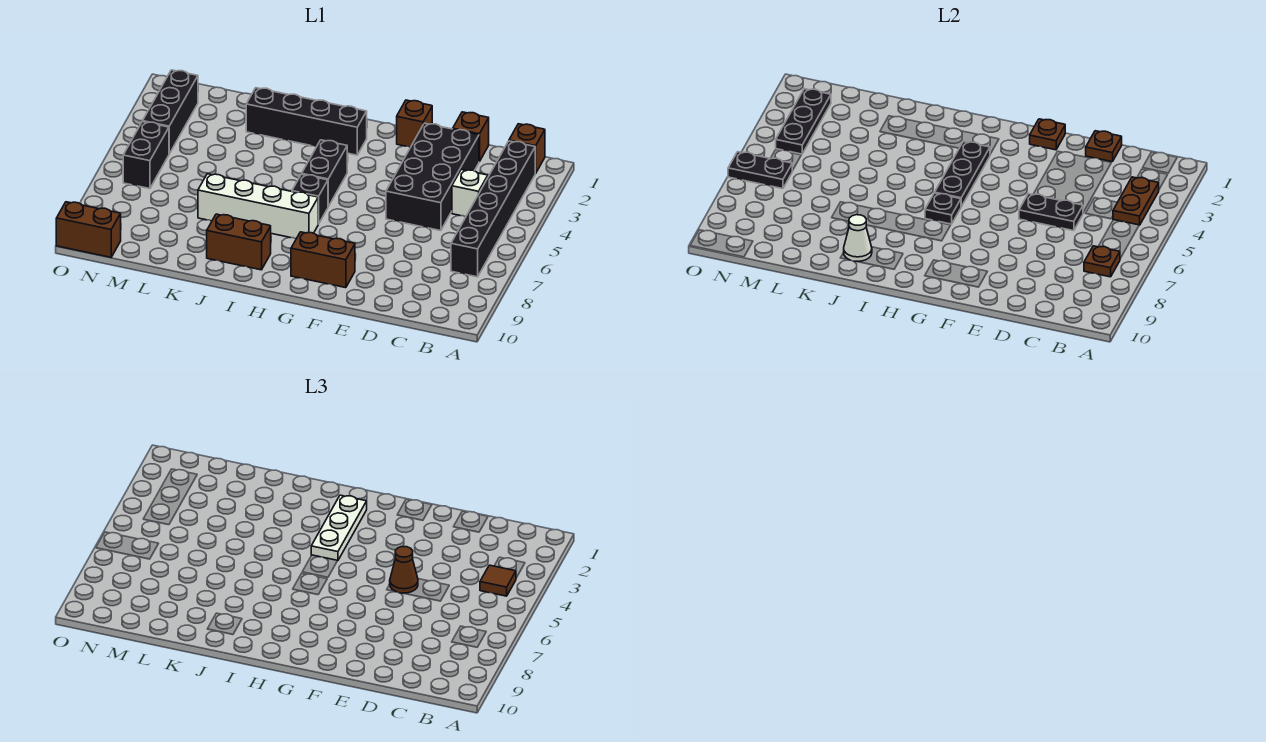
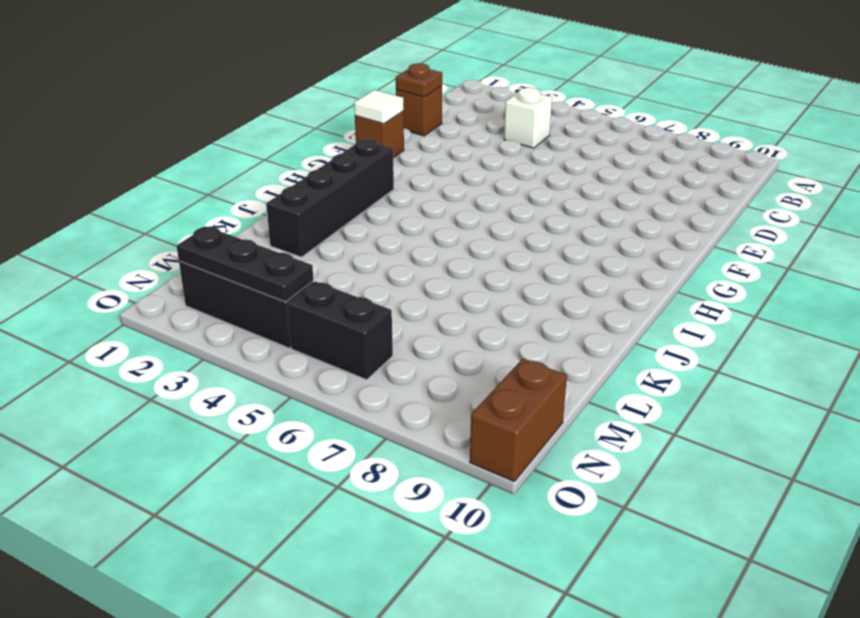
white tile F1 level 2 -> brown plate F1 level 2
none -> brown brick B1 level 1
none -> black brick B2:B7 level 1
none -> black brick D2:E5 level 1

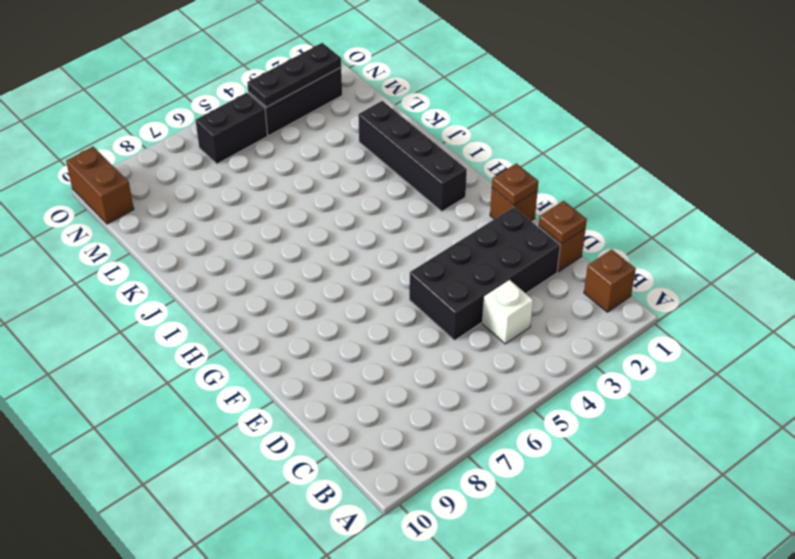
none -> black brick B2:B7 level 1
none -> brown brick F9:G9 level 1
none -> black brick H4:H5 level 1

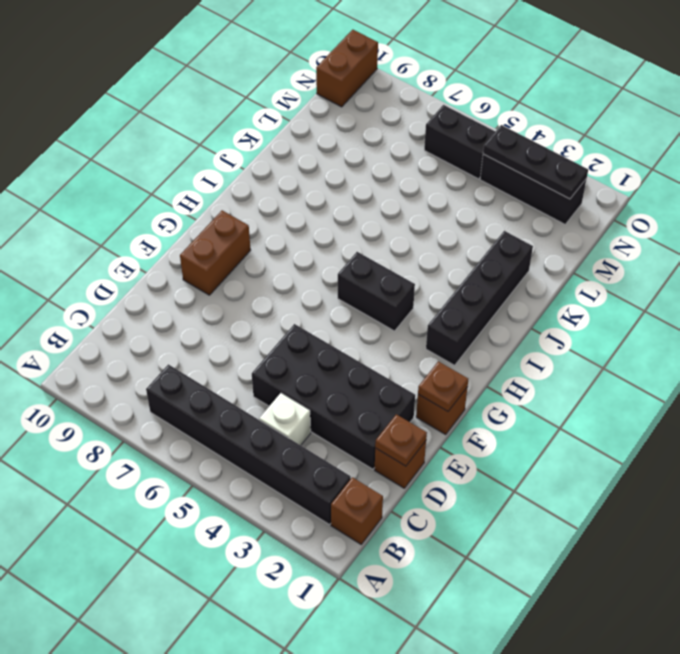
none -> black brick H6 level 1
none -> white brick H7:K7 level 1
none -> brown brick I9:J9 level 1

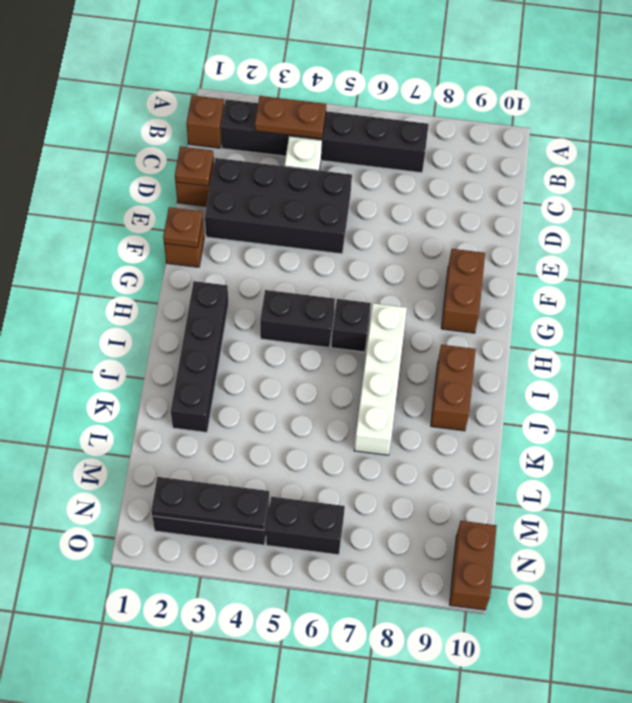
none -> brown plate B7 level 2
none -> black plate D5:E5 level 2
none -> black plate H3:H5 level 2

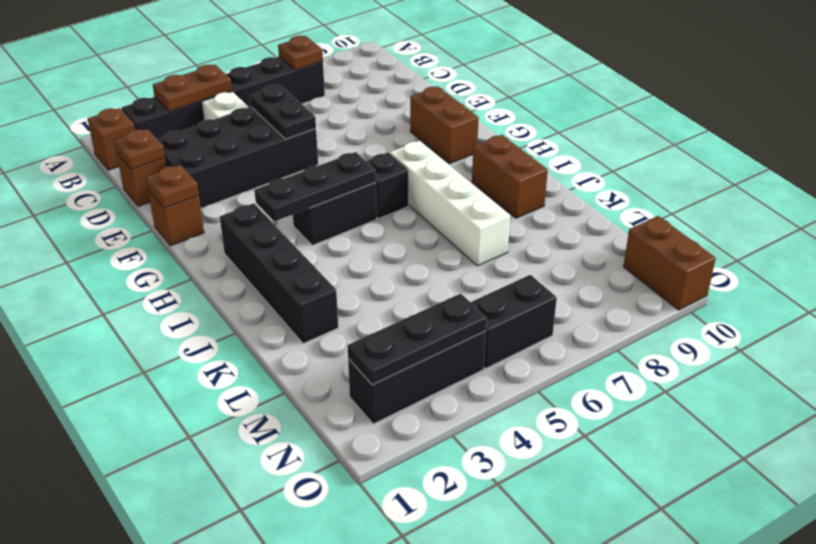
none -> black plate H6 level 2
none -> white cone J9 level 2
none -> black plate N6:O6 level 2

